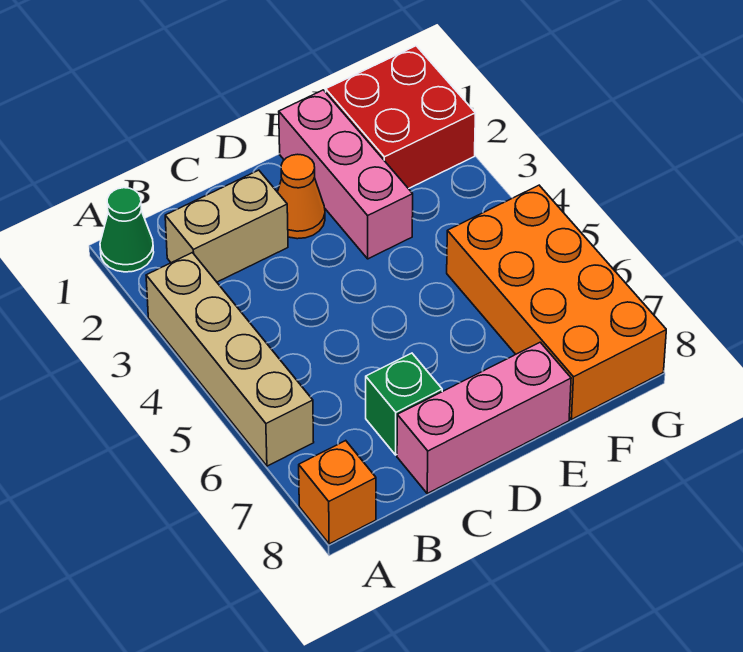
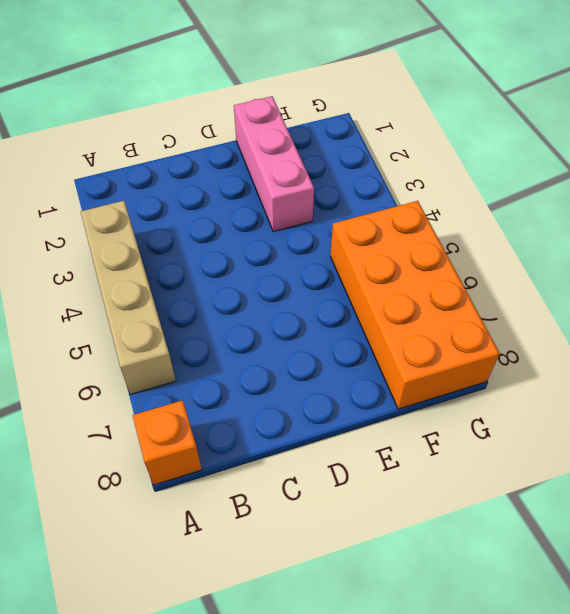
none -> green cone A1 level 1
none -> tan brick B2:C2 level 1

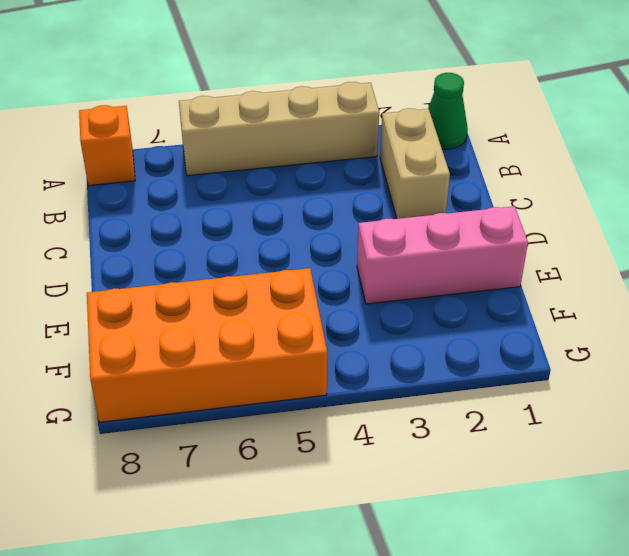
none -> green brick C7 level 1
none -> pink brick C8:E8 level 1

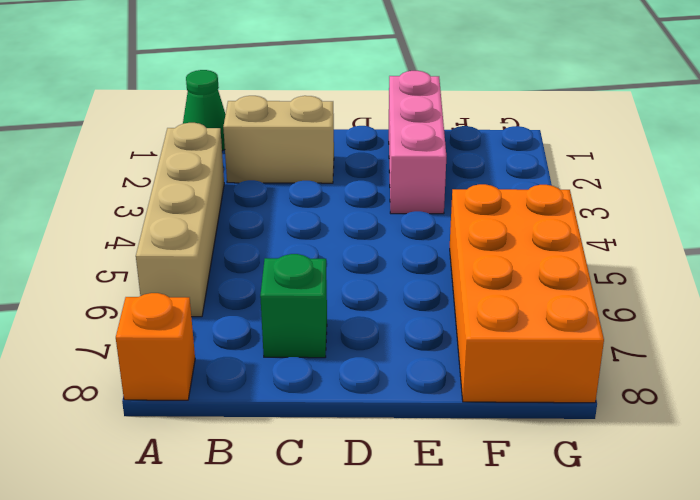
none -> pink brick C8:E8 level 1
none -> orange cone D2 level 1

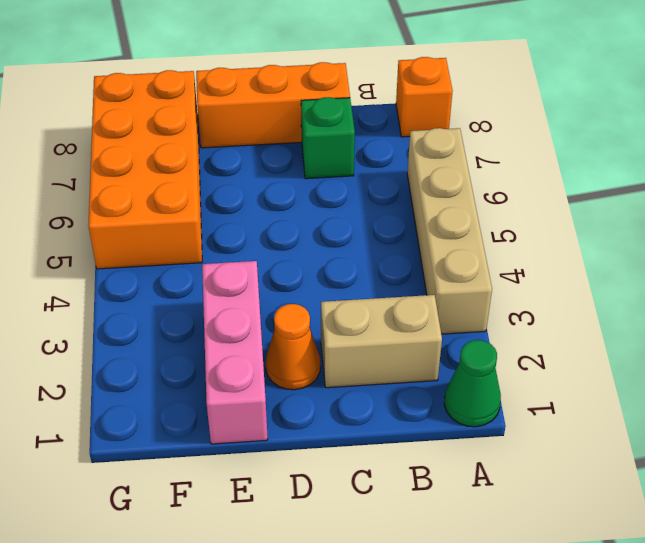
orange brick C8:E8 level 1 -> pink brick C8:E8 level 1
none -> red brick F1:G2 level 1

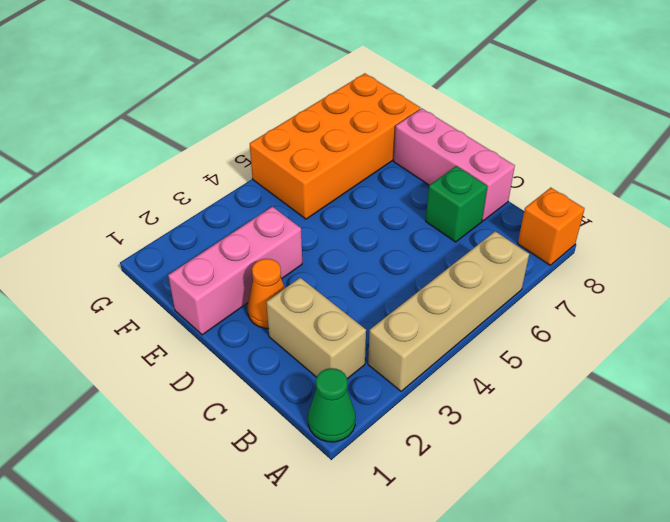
none -> red brick F1:G2 level 1

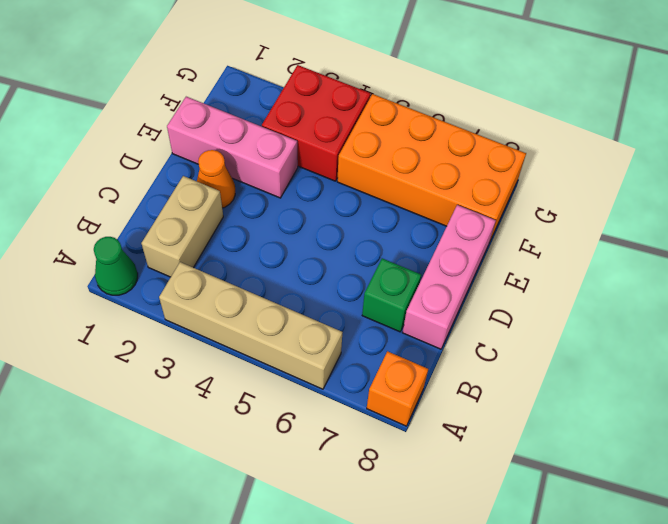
red brick F3:G4 level 1 -> red brick F1:G2 level 1

